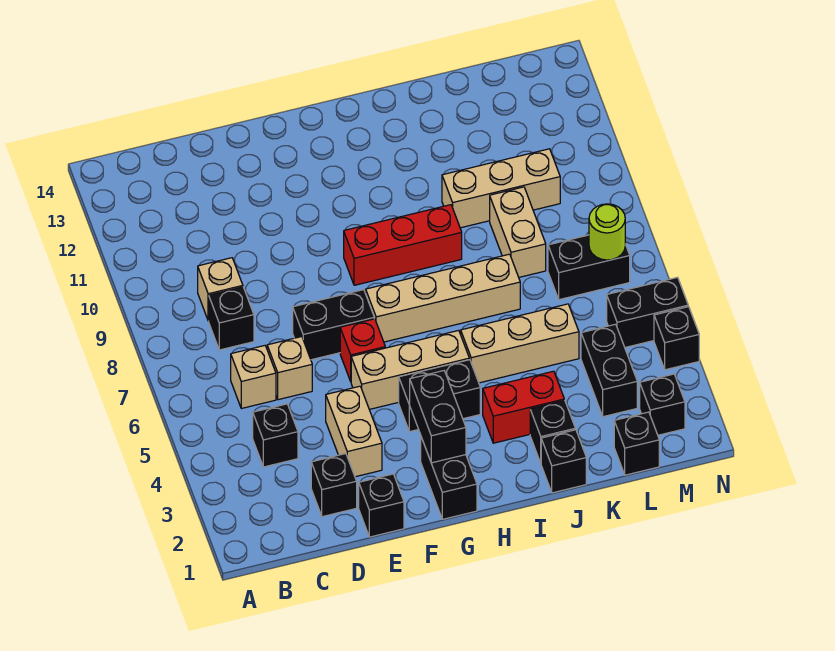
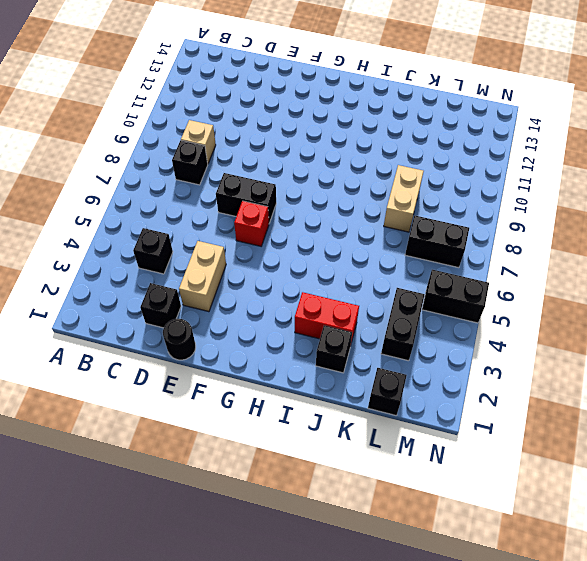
black round brick E1 level 1 -> black brick E1 level 1
none -> tan brick C6 level 1
none -> tan brick D6 level 1
none -> tan brick F5:H5 level 1

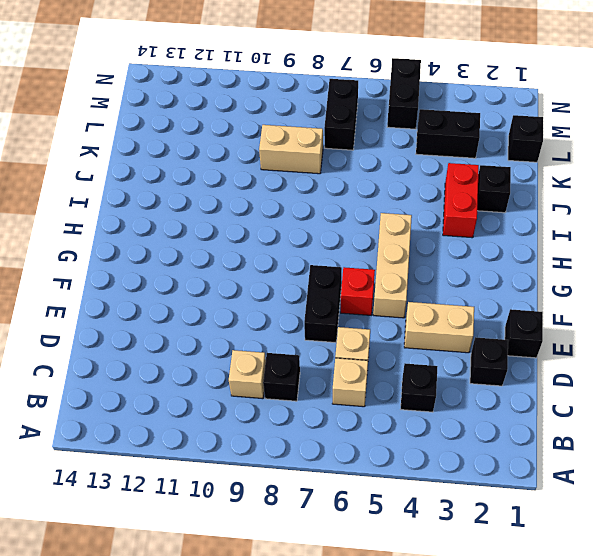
none -> black brick G1:G2 level 1
none -> black brick G4:H4 level 1
none -> tan brick G7:J7 level 1

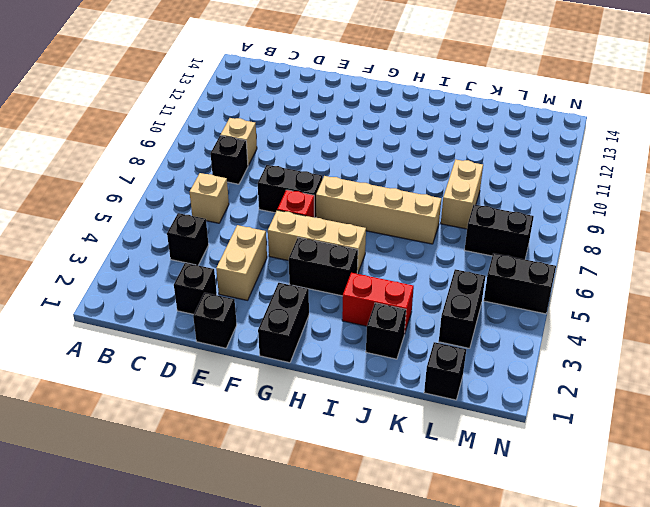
none -> tan brick D6 level 1
none -> red brick G9:I9 level 1
none -> tan brick I5:K5 level 1

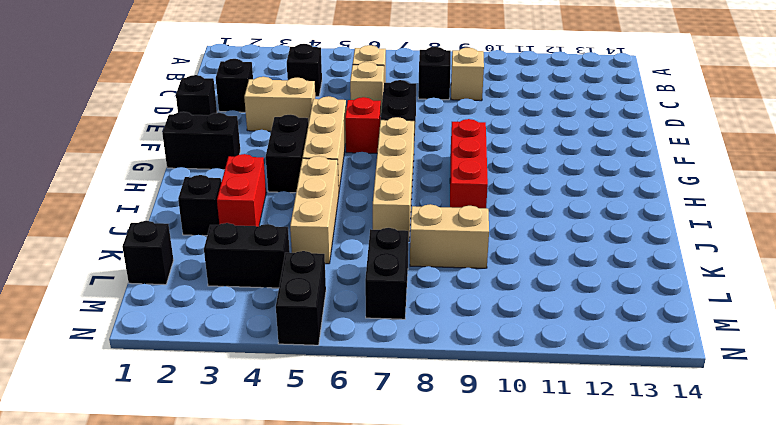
none -> black brick J1 level 1
none -> tan brick J10:L10 level 1
none -> black brick M2 level 1

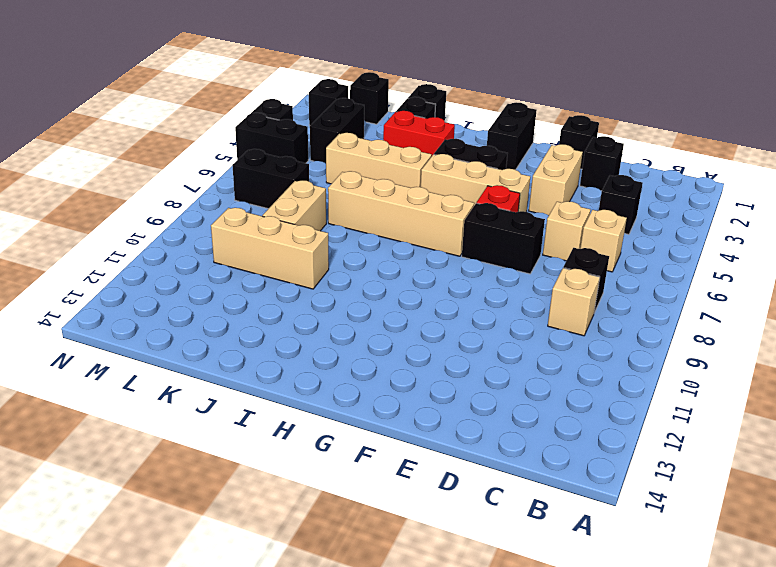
none -> red brick G9:I9 level 1
none -> black brick G2:G3 level 2
none -> lime round brick M7 level 2

